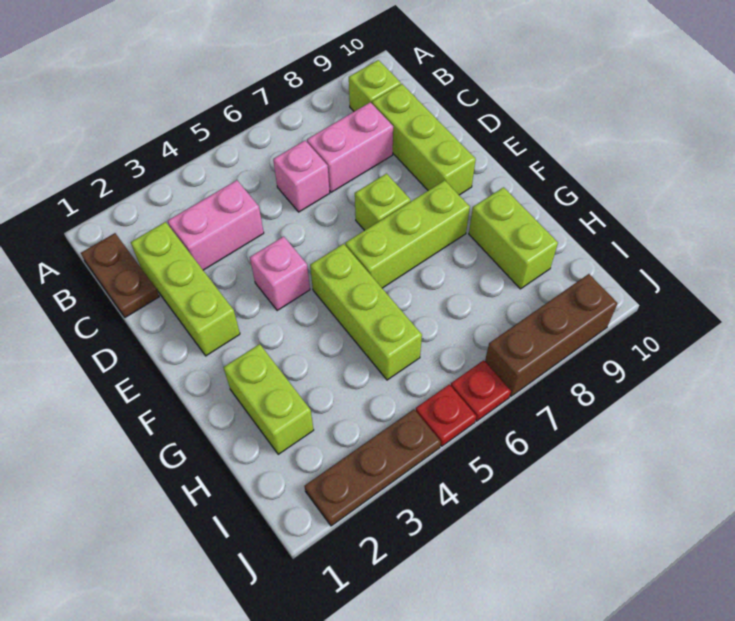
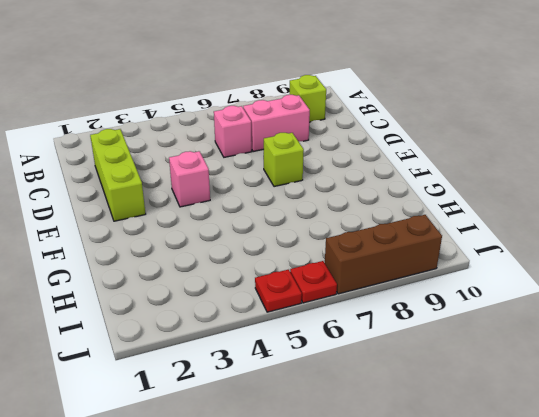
none -> brown plate B1:C1 level 1
none -> pink brick C3:C4 level 1
none -> lime brick C9:E9 level 1

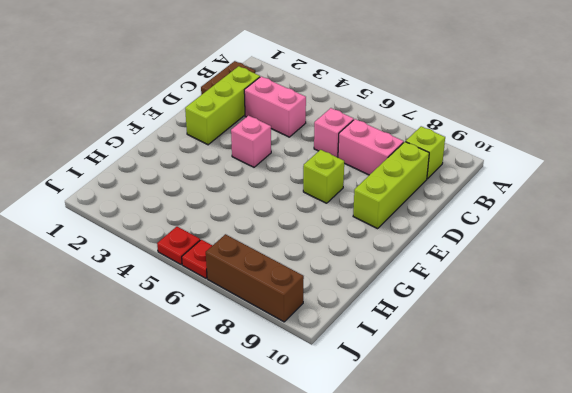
none -> lime brick F5:H5 level 1
none -> lime brick F6:F8 level 1
none -> lime brick G2:H2 level 1

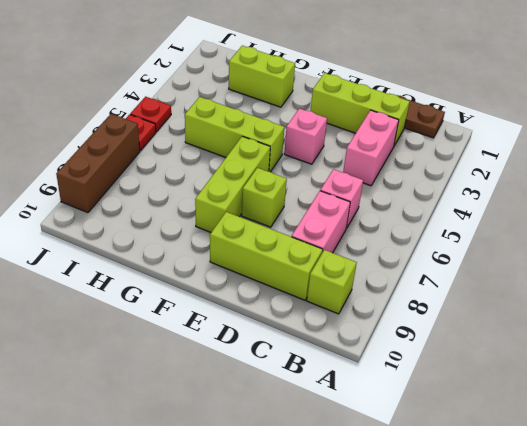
none -> lime brick G9:H9 level 1
none -> brown plate J2:J4 level 1

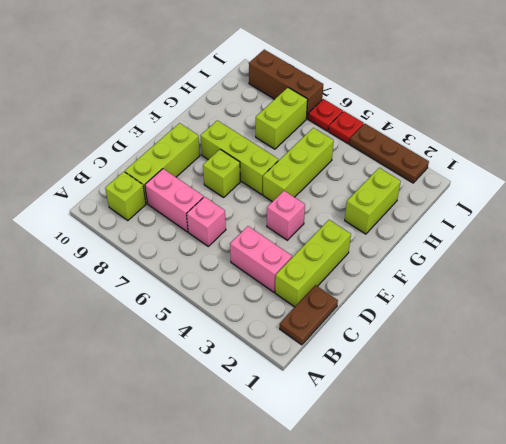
lime brick H7:I7 level 1 -> lime brick G9:H9 level 1

